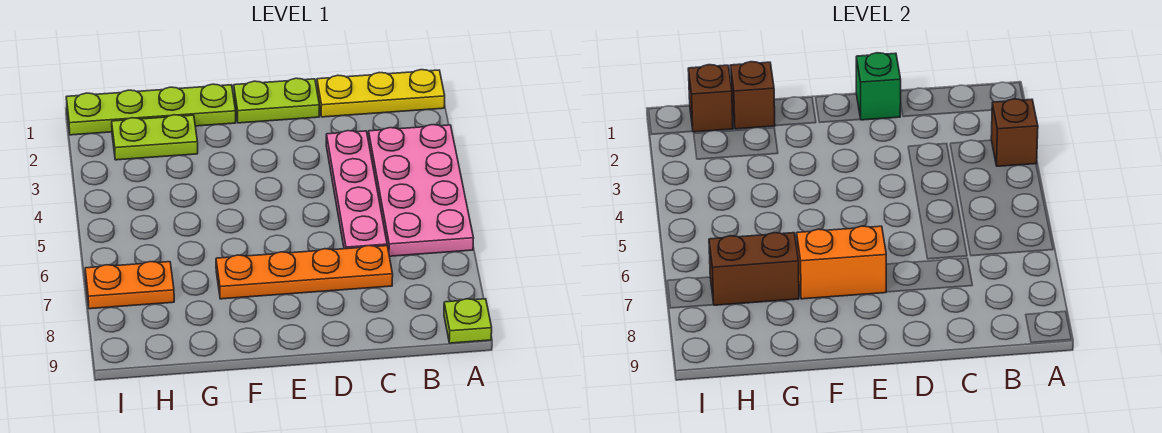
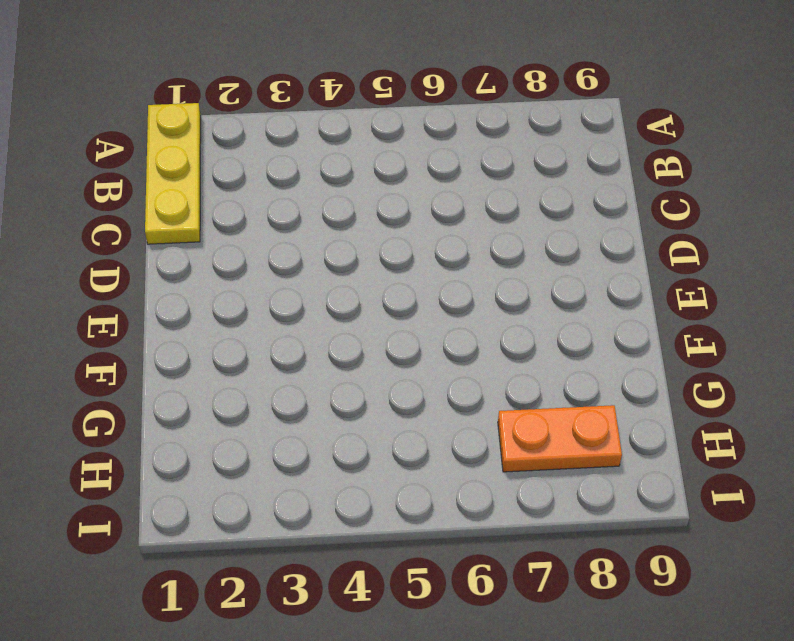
orange plate H7:H8 level 1 -> orange plate H7:I7 level 1
none -> pink plate A3:B6 level 1
none -> lime plate A9 level 1
none -> pink plate C3:C6 level 1

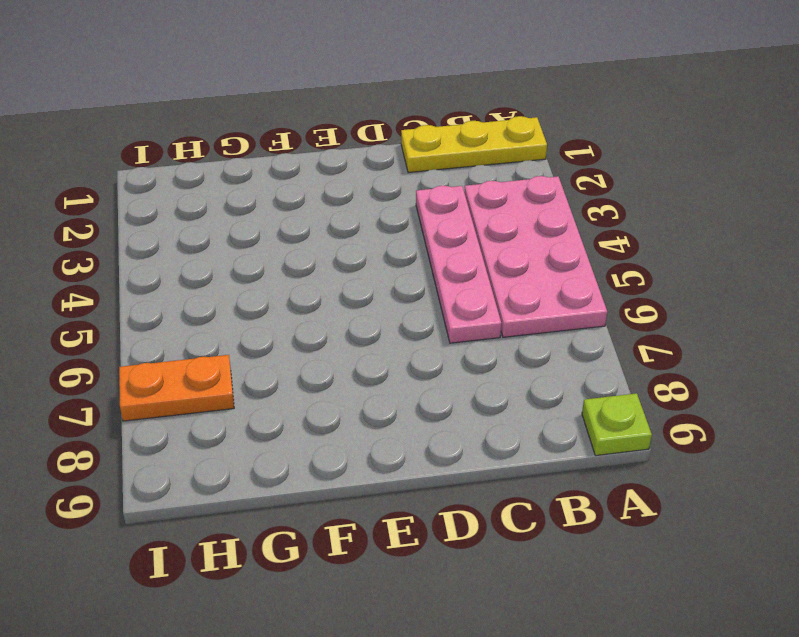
none -> orange plate C7:F7 level 1
none -> lime plate D1:E1 level 1
none -> lime plate F1:I1 level 1

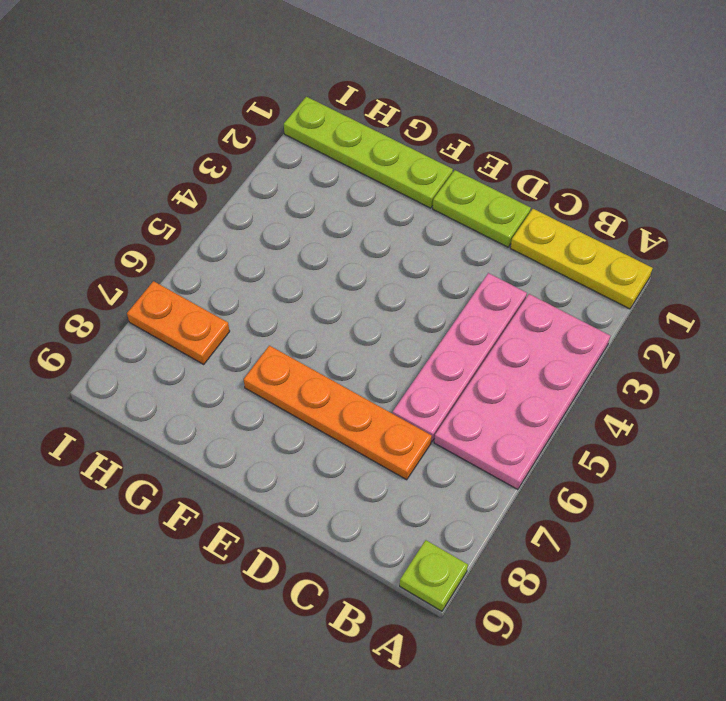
none -> lime plate G2:H2 level 1
none -> brown brick A3 level 2
none -> green brick D1 level 2

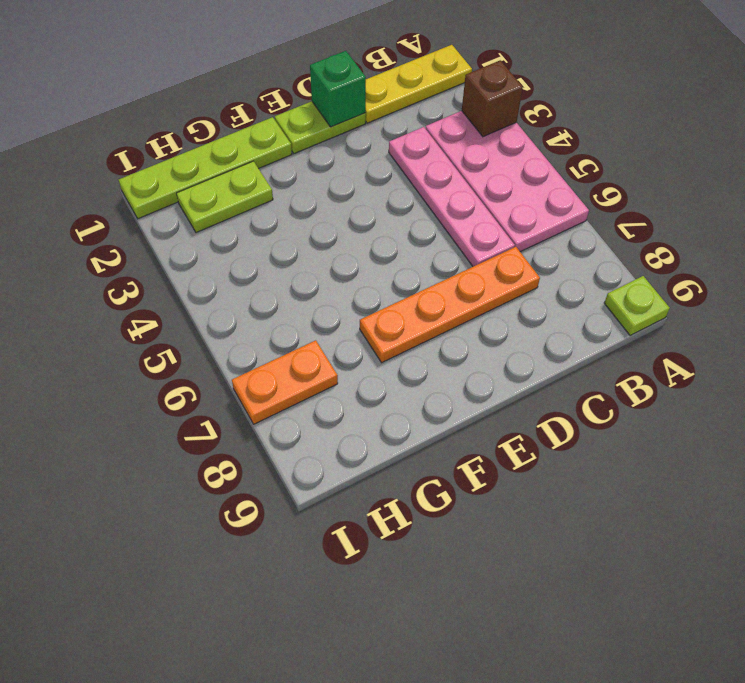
none -> orange brick E7:F7 level 2
none -> brown brick G1 level 2
none -> brown brick G7:H7 level 2

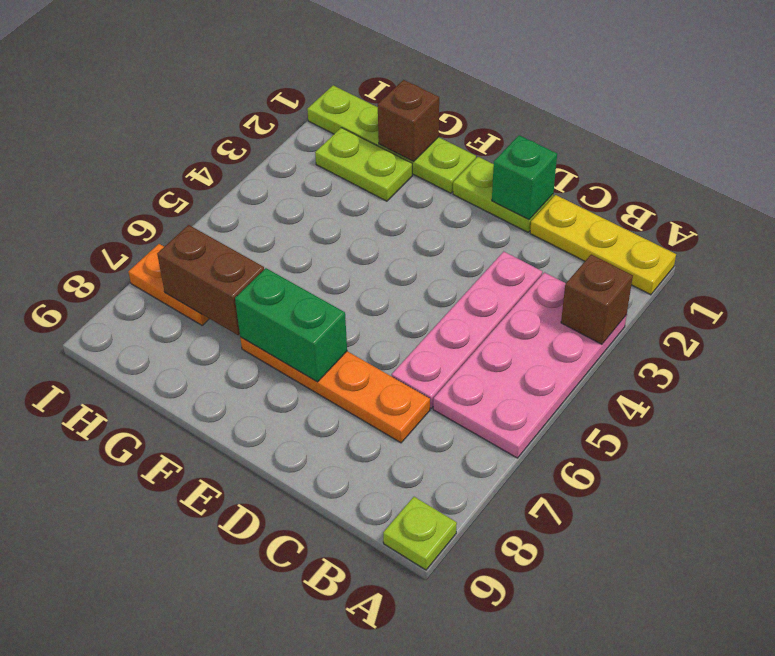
green brick E7:F7 level 2 -> orange brick E7:F7 level 2
none -> brown brick H1 level 2

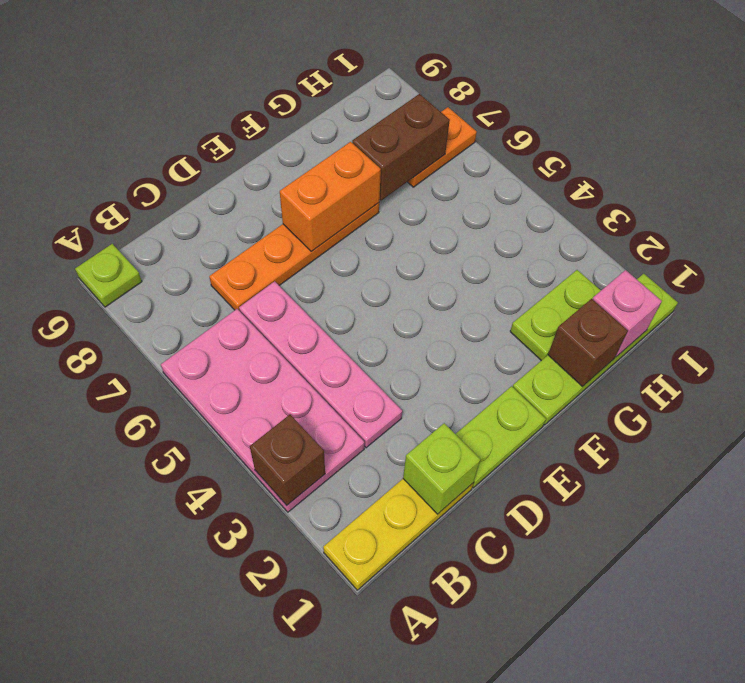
lime brick C1 level 2 -> none
pink brick H1 level 2 -> brown brick H1 level 2
none -> green brick D1 level 2

